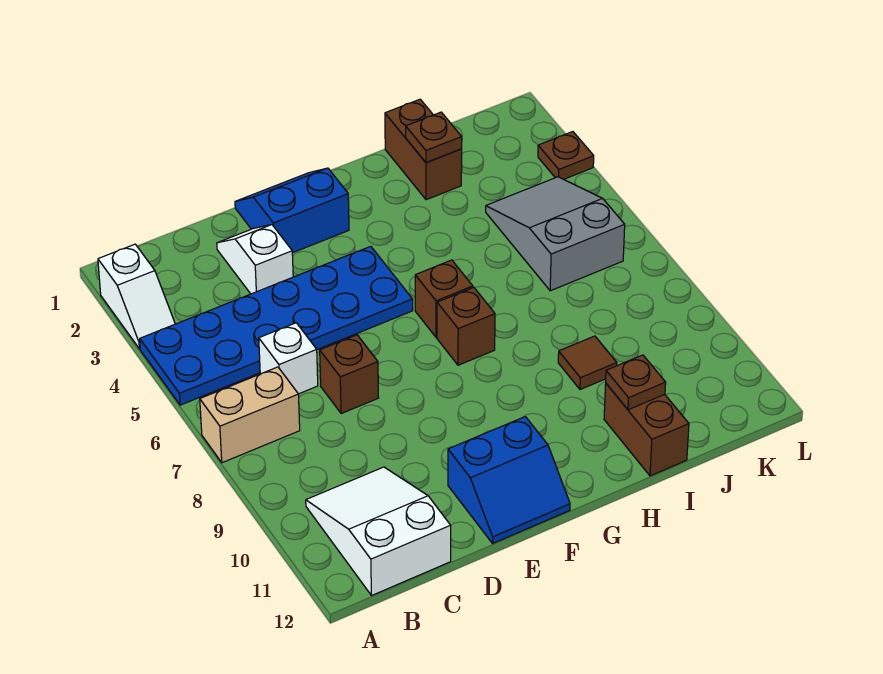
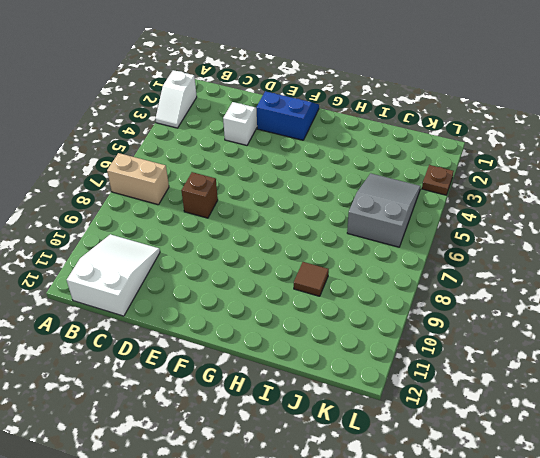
none -> blue plate A4:F5 level 1
none -> white brick C6 level 1
none -> blue slope E11:F12 level 1 top 11

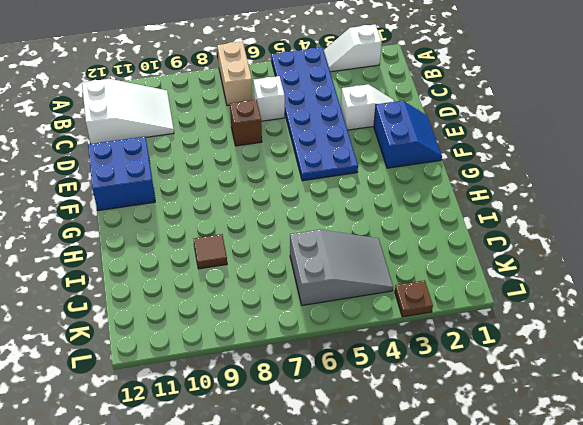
blue brick E11:F12 level 1 -> blue slope E11:F12 level 1 top 11
none -> brown brick G6 level 1
none -> brown brick G7 level 1
none -> brown brick I1:I2 level 1

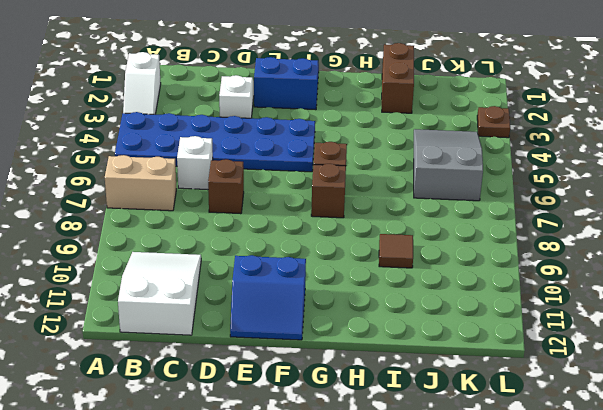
none -> brown brick I11:I12 level 1
none -> brown plate I2 level 2
none -> brown plate I11 level 2

